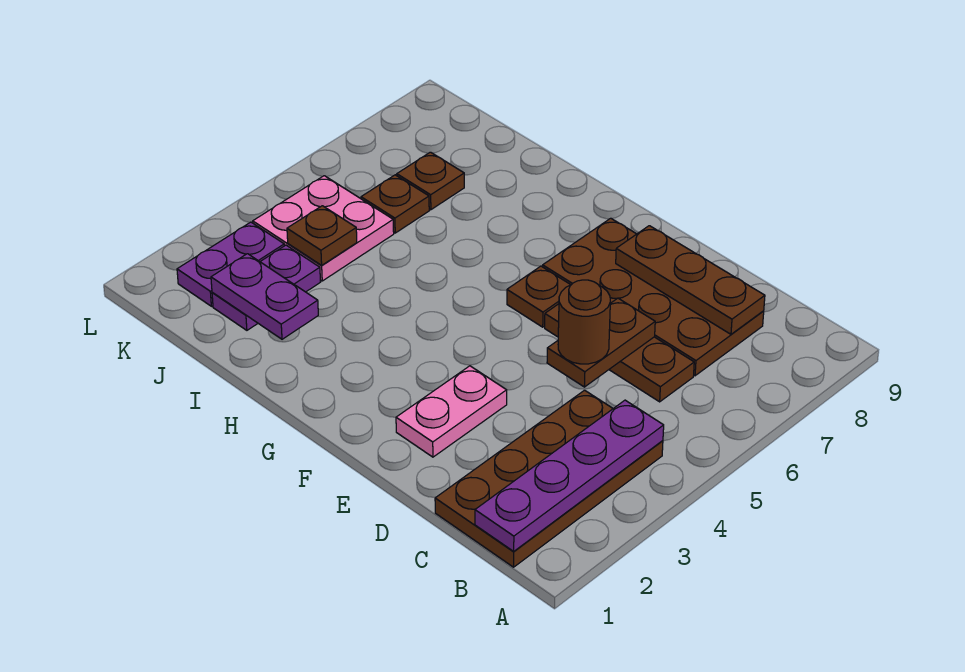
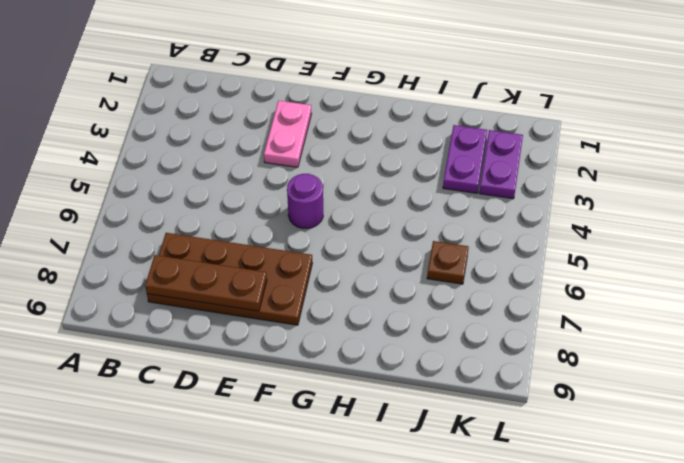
purple round brick F5 level 1 -> none
none -> brown plate B1:C4 level 1
none -> brown plate C6:E6 level 1
none -> brown plate F6 level 1

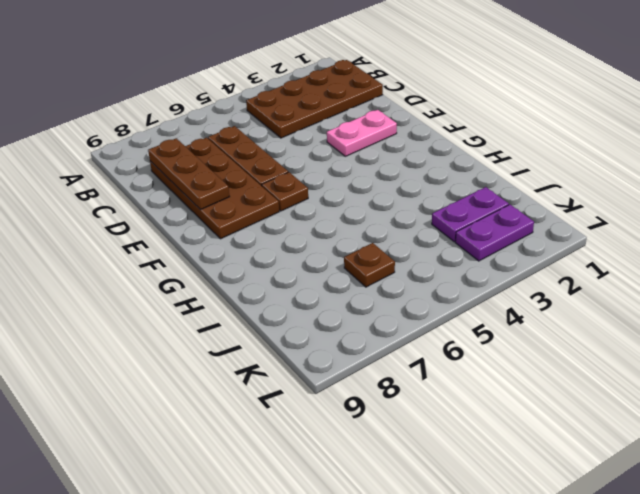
none -> pink plate J4:K5 level 1
none -> brown plate J7 level 1
none -> purple plate B1:B4 level 2

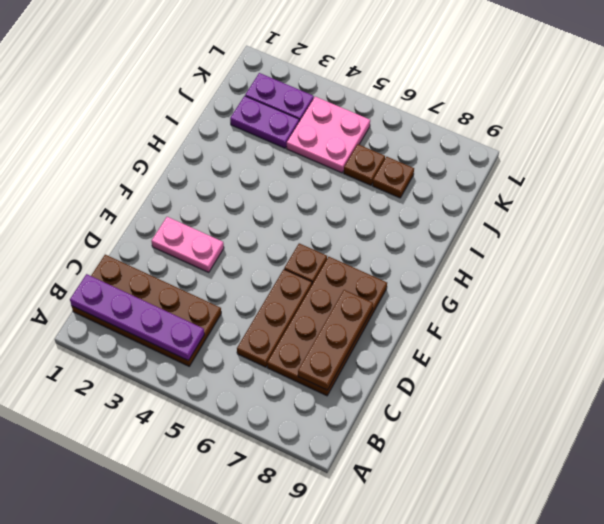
none -> brown plate D5:D6 level 2
none -> purple plate I2:J2 level 2
none -> brown plate J4 level 2

